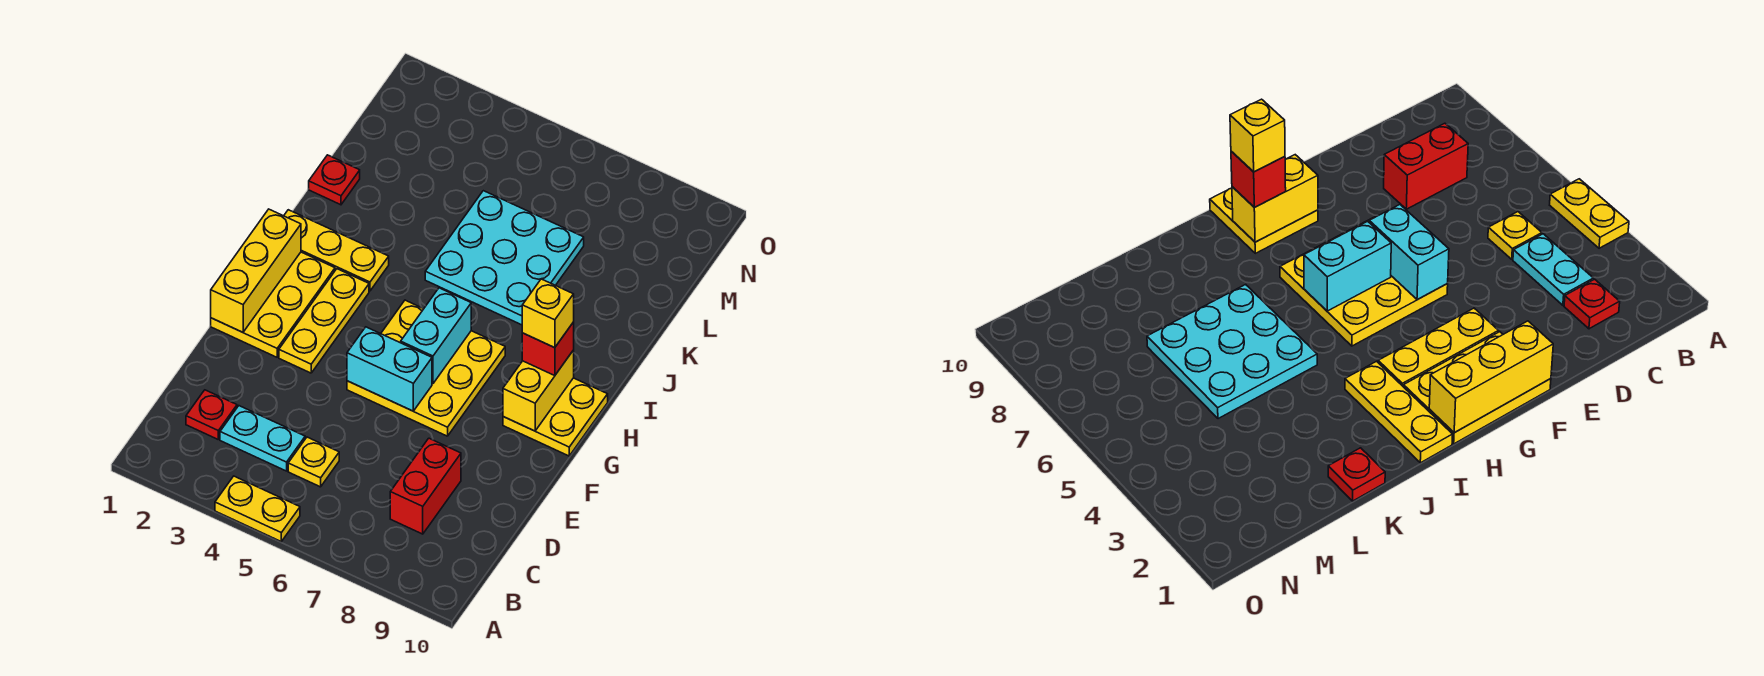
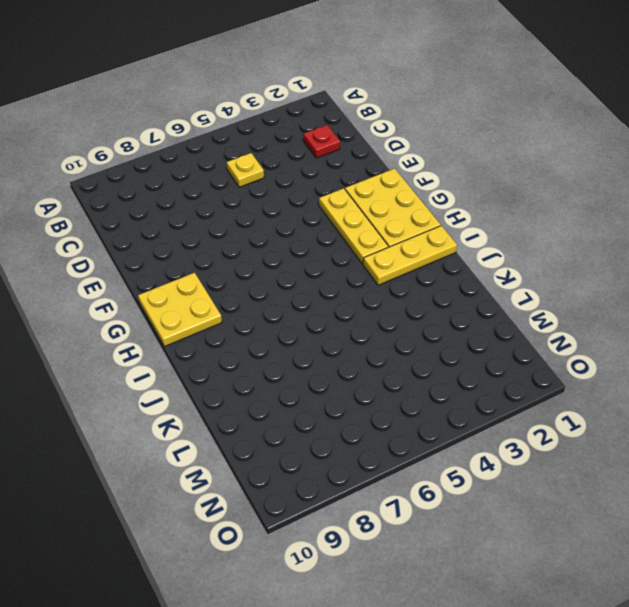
none -> yellow plate A4:A5 level 1
none -> cyan plate C3:C4 level 1
none -> red brick C8:D8 level 1

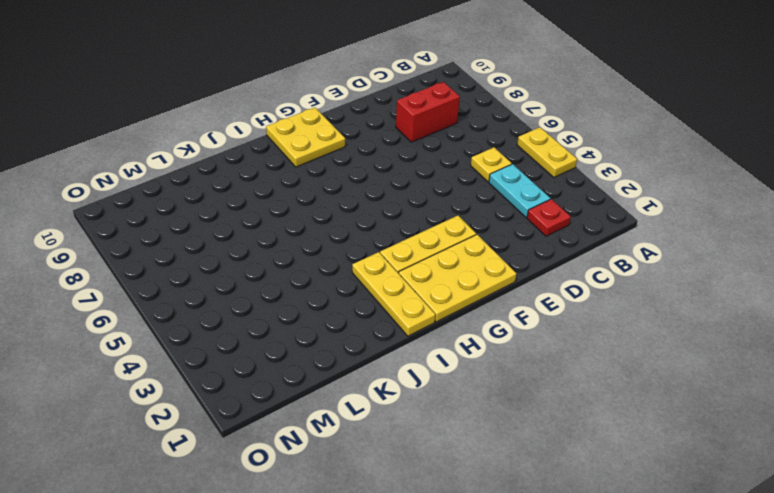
none -> yellow plate F5:H7 level 1
none -> cyan plate J5:L7 level 1
none -> red plate K1 level 1

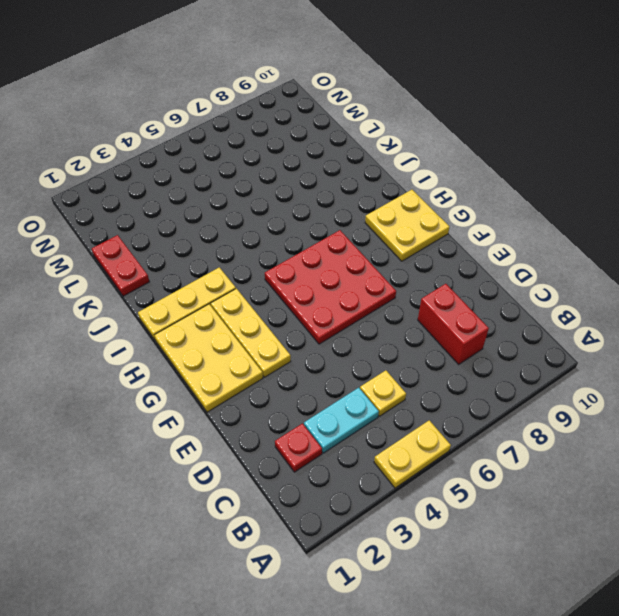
red plate F5:H7 level 1 -> yellow plate F5:H7 level 1
red plate K1:L1 level 1 -> red plate K1 level 1
none -> cyan plate J5:L7 level 1
none -> yellow brick F1:H1 level 2
none -> cyan brick F5:F6 level 2

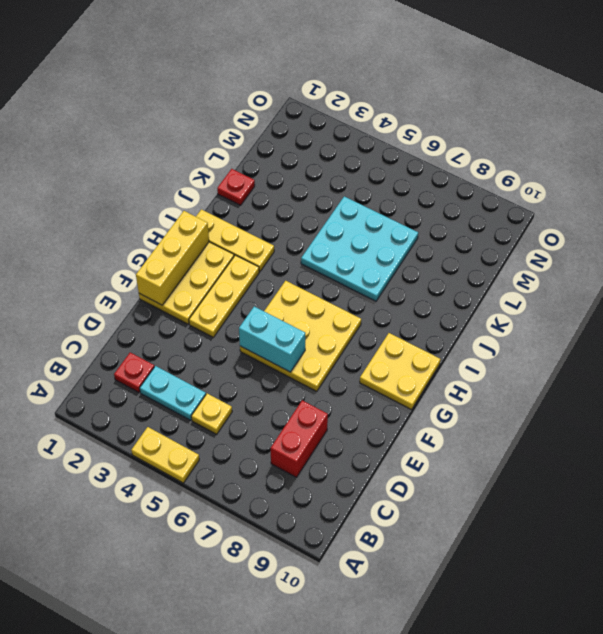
none -> cyan brick G6:H6 level 2
none -> yellow brick G9:H9 level 2
none -> red brick H9 level 3

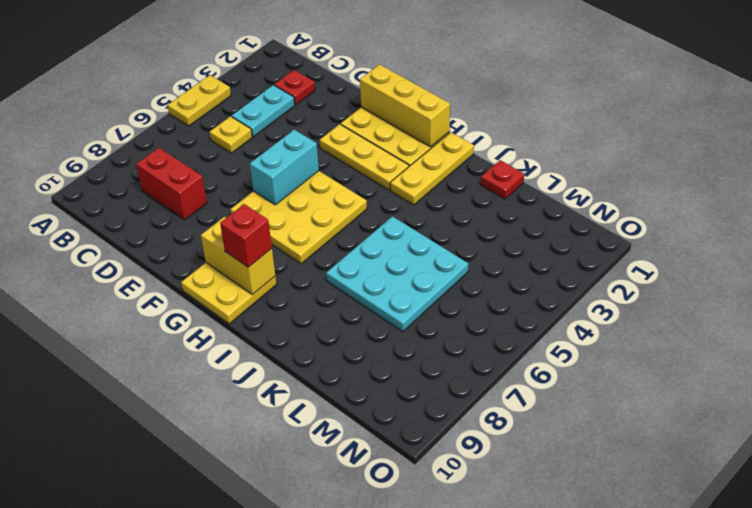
none -> cyan brick G6:H6 level 2
none -> yellow brick H9 level 4

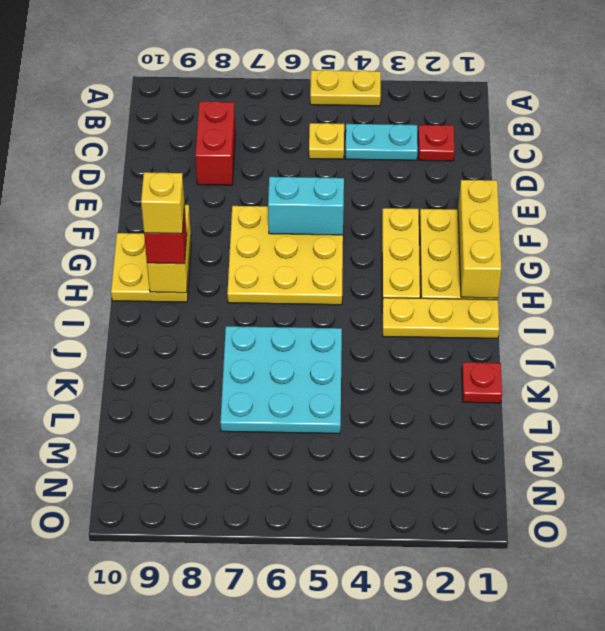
none -> cyan brick G6:H6 level 2

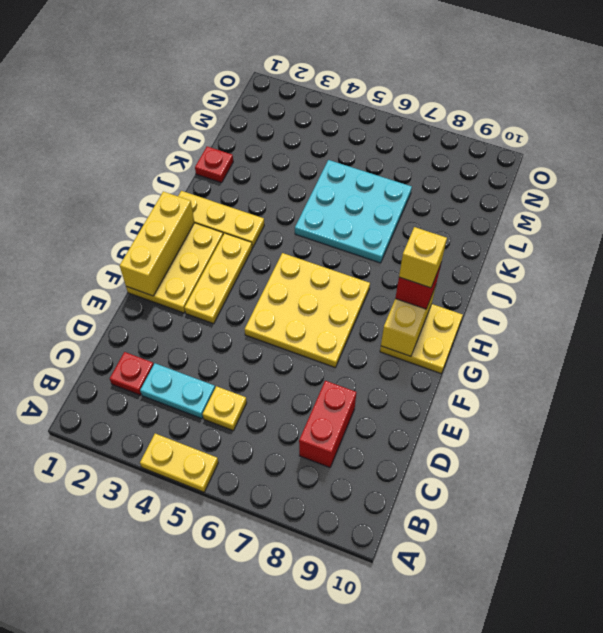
none -> cyan brick F5:F6 level 2
none -> cyan brick G6:H6 level 2

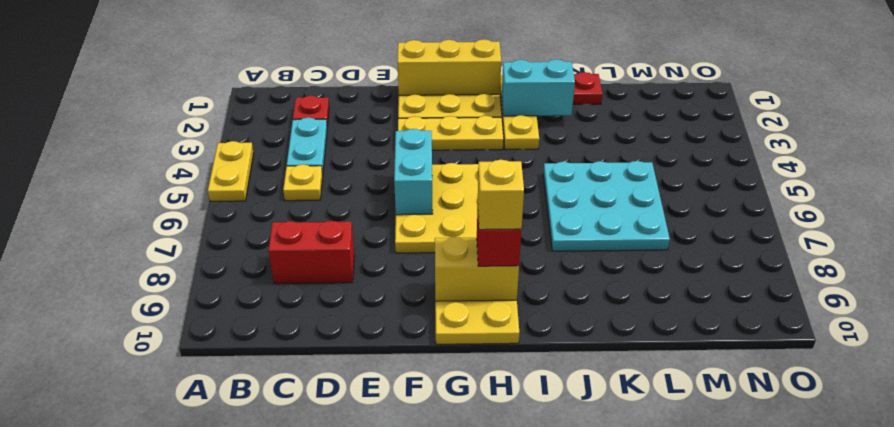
cyan brick I2:J2 level 2 -> cyan brick G6:H6 level 2

